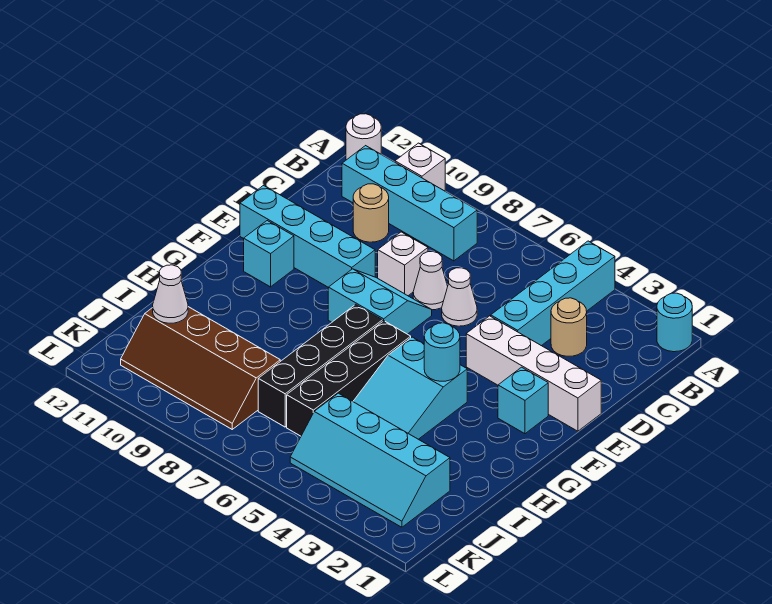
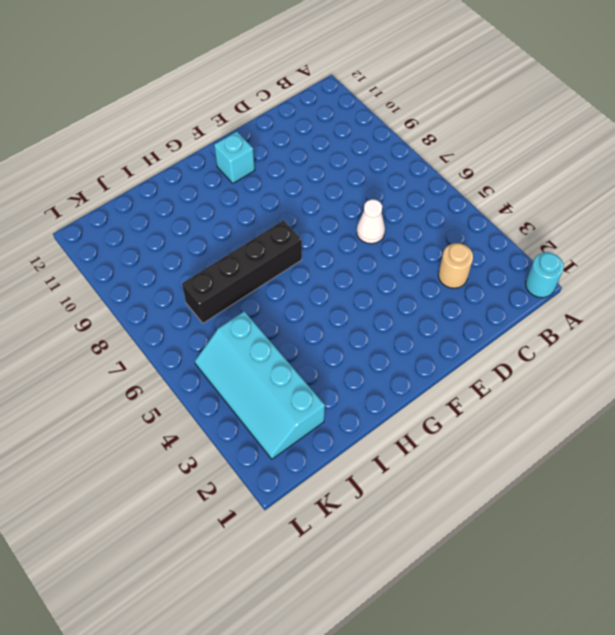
none -> cyan brick A4:D4 level 1
none -> white brick A10 level 1
none -> white round brick A12 level 1

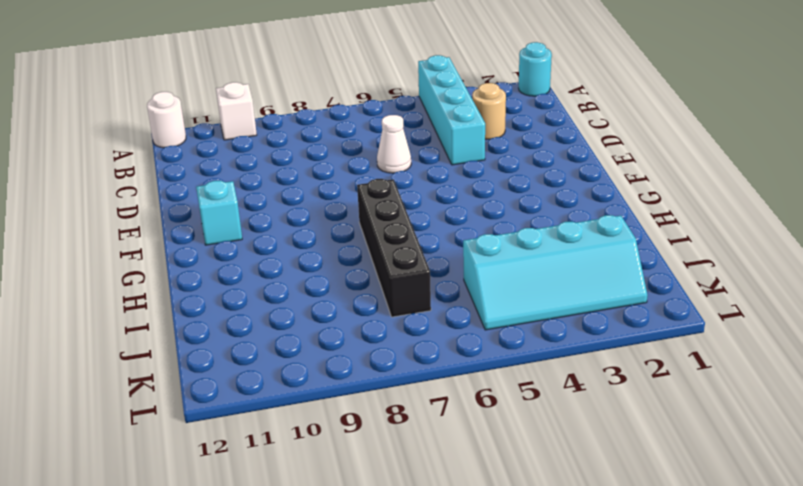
none -> cyan brick B8:B11 level 1
none -> tan round brick C10 level 1
none -> white cone D7 level 1

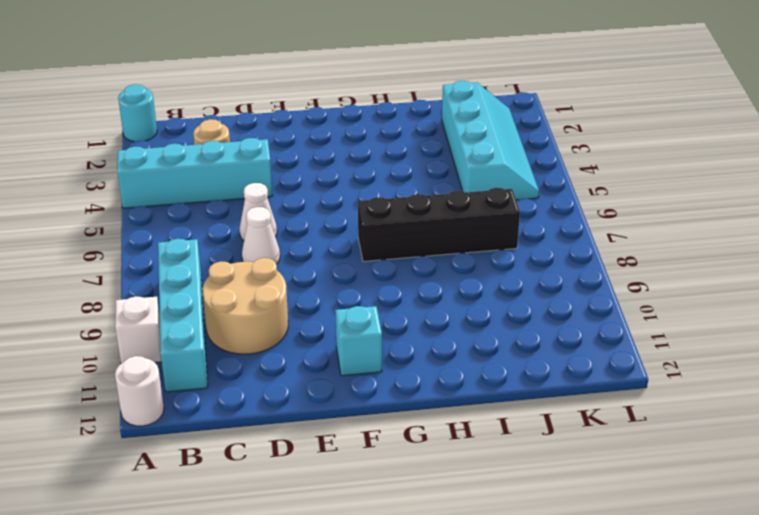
tan round brick C9:D10 level 1 -> tan round brick C10 level 1
none -> white brick D8 level 1
none -> white brick E1:E4 level 1
none -> cyan slope E7:F8 level 1 top F

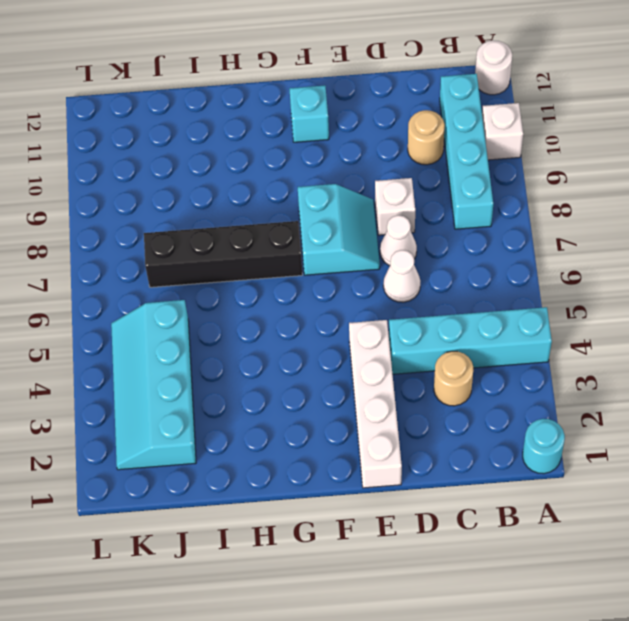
none -> cyan brick E9:E12 level 1
none -> cyan brick F2 level 1
none -> cyan slope G4:I5 level 1 top G

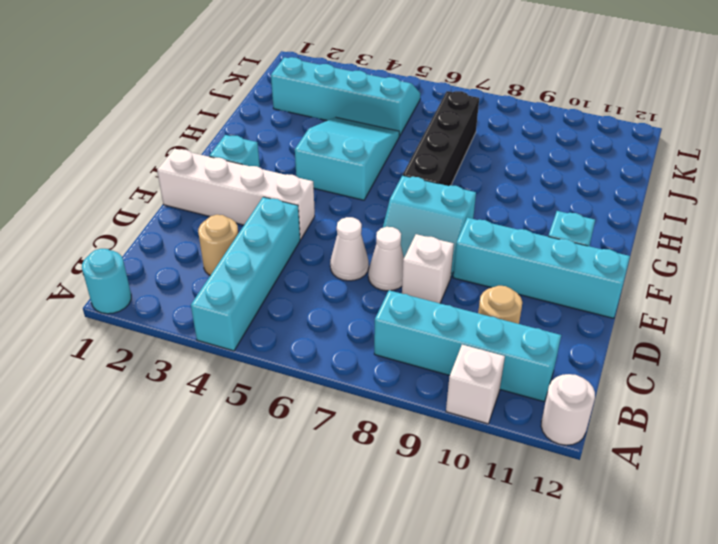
none -> black brick G6:J6 level 1
none -> brown slope J8:K11 level 1 top J
none -> cyan round brick G4 level 2

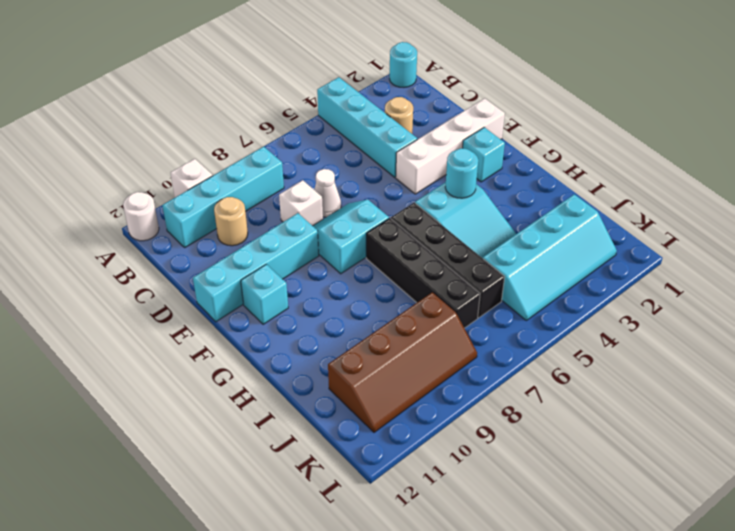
none -> white cone D6 level 1
none -> white cone J11 level 2

